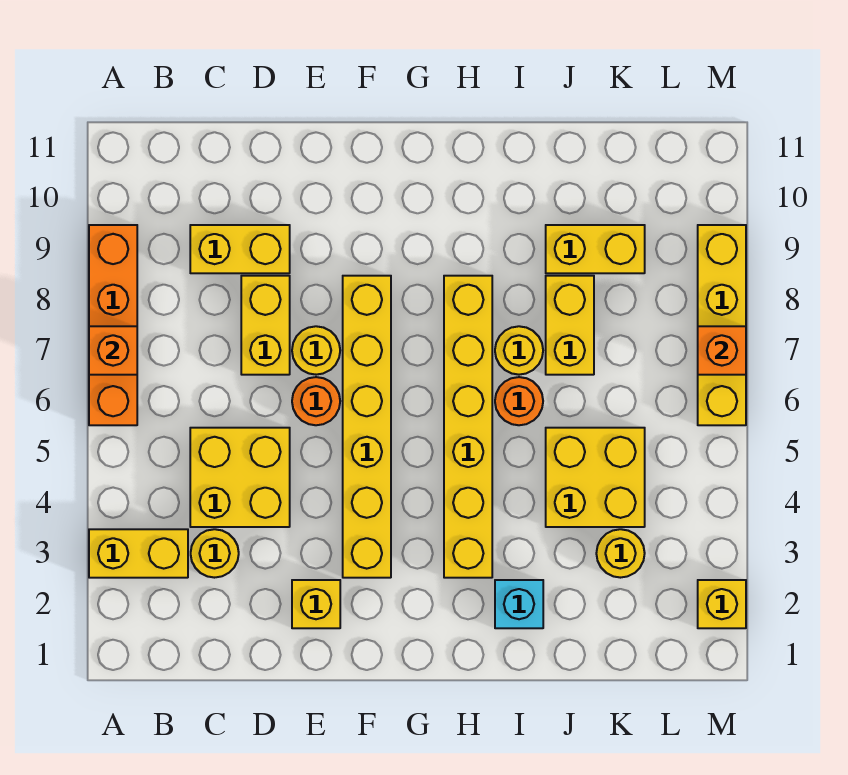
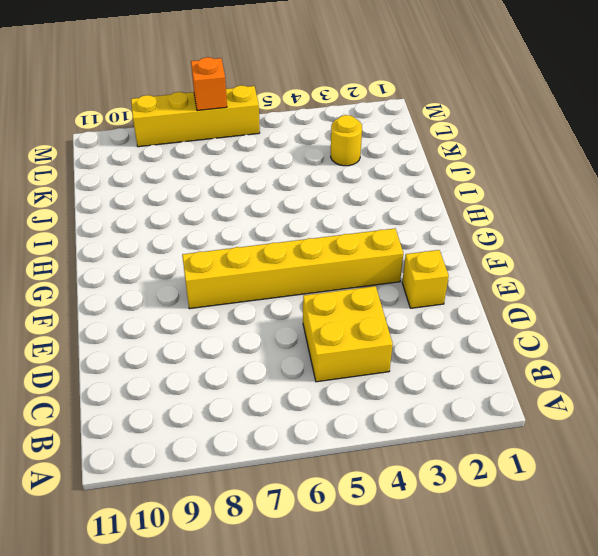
none -> yellow brick A3:B3 level 1
none -> orange brick A6:A9 level 1
none -> yellow round brick C3 level 1

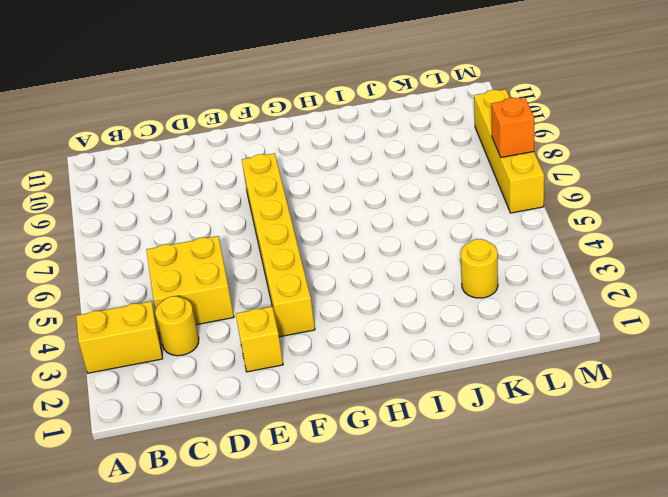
none -> orange brick A6:A9 level 1
none -> yellow brick C9:D9 level 1
none -> yellow brick D7:D8 level 1

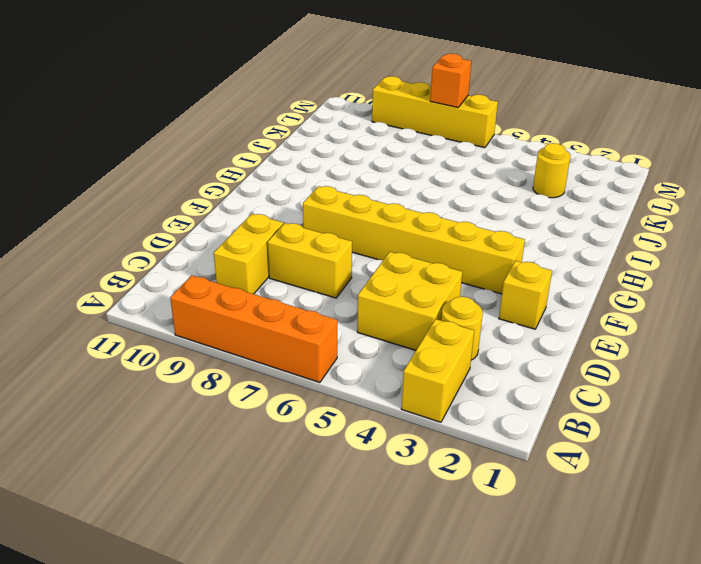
none -> orange round brick E6 level 1
none -> yellow round brick E7 level 1
none -> yellow brick H3:H8 level 1

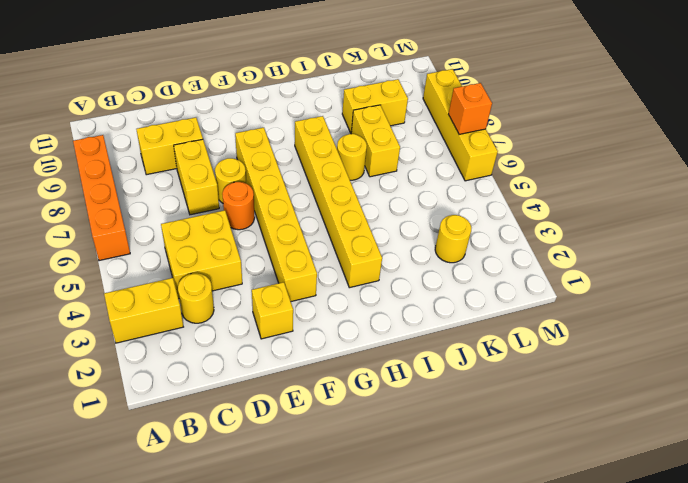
none -> cyan brick I2 level 1
none -> orange round brick I6 level 1
none -> yellow brick J4:K5 level 1

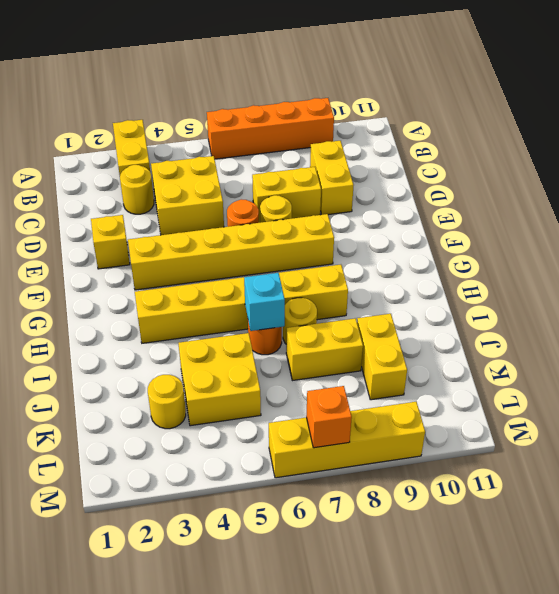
cyan brick I6 level 2 -> cyan brick I2 level 1
none -> yellow brick M2 level 1
none -> orange brick A7 level 2

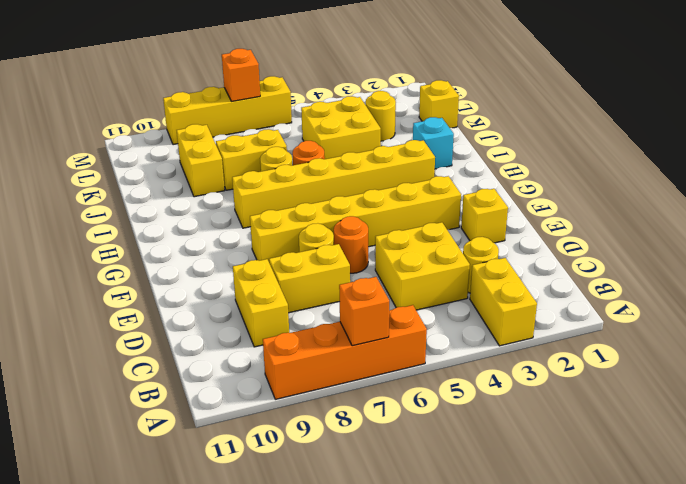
yellow brick K1 level 1 -> yellow brick M2 level 1

